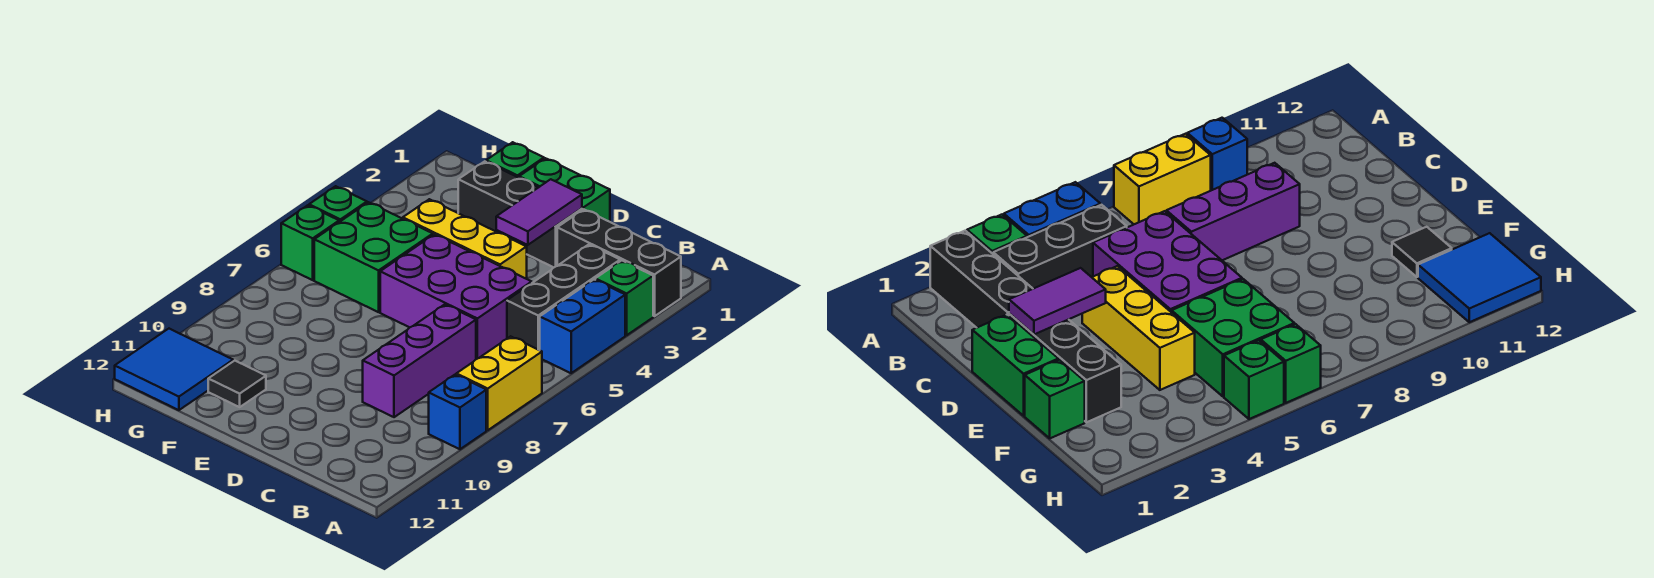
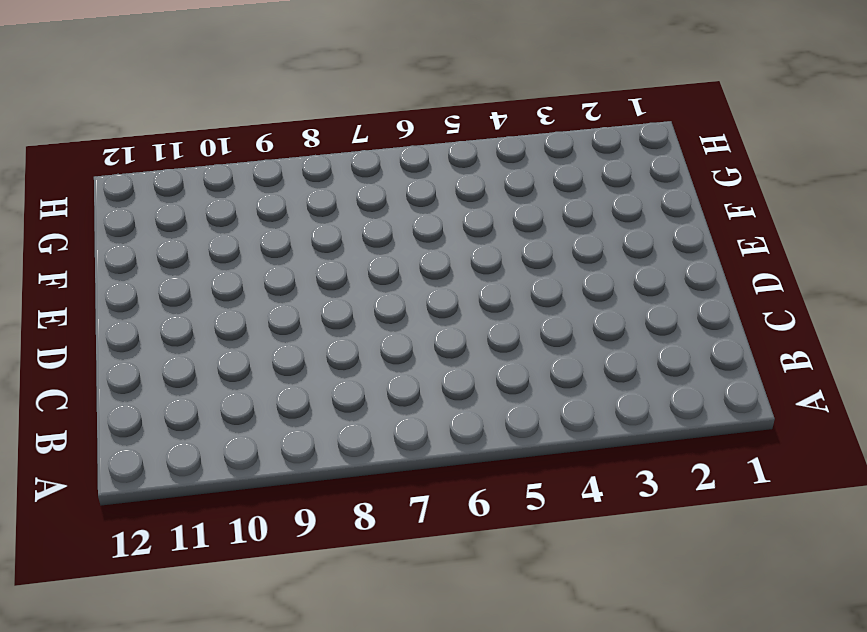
none -> black brick A2:C2 level 1
none -> green brick A3 level 1
none -> blue brick A4:A5 level 1

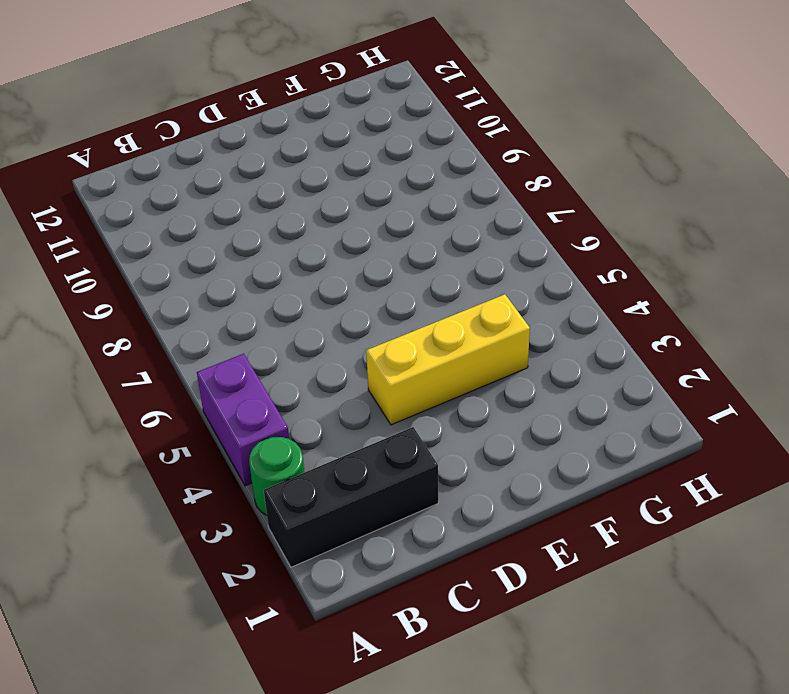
green round brick A3 level 1 -> green brick A3 level 1
purple brick A4:A5 level 1 -> blue brick A4:A5 level 1
none -> yellow brick A7:A8 level 1
none -> blue brick A9 level 1
none -> black brick B3:B5 level 1

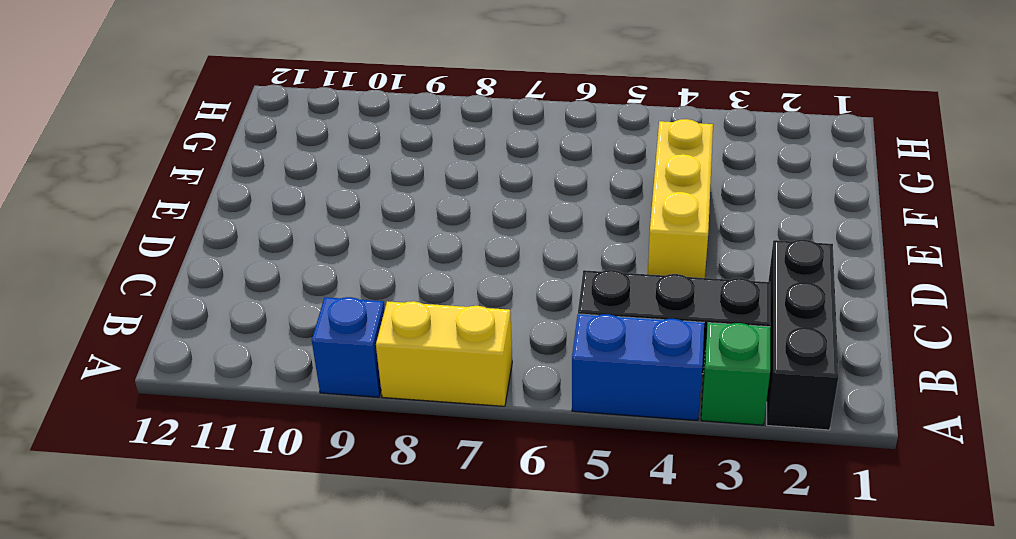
none -> purple brick C5:E6 level 1
none -> purple brick C7:C9 level 1
none -> green brick D1:E1 level 1

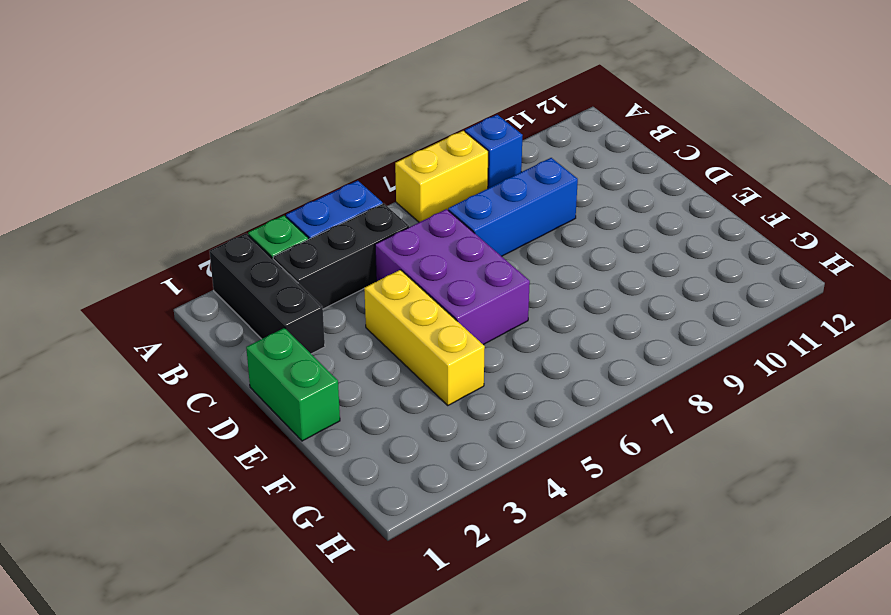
blue brick C7:C9 level 1 -> purple brick C7:C9 level 1
none -> black brick D2:F2 level 1
none -> green brick F1 level 1
none -> green brick F5:G6 level 1

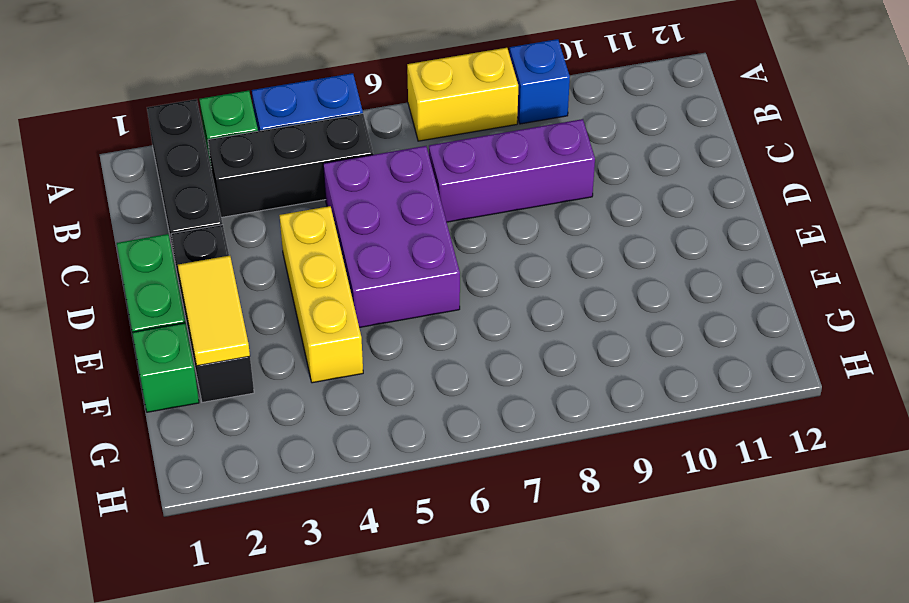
yellow tile E2:F2 level 2 -> none
none -> green brick F5:G6 level 1
none -> black tile F11 level 1
none -> blue tile G11:H12 level 1

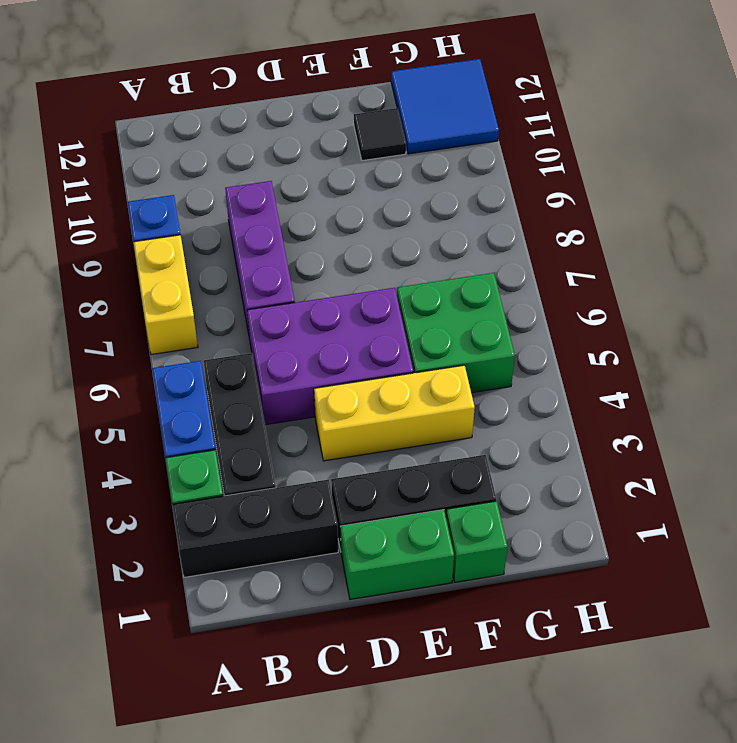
none -> green brick H5 level 1
none -> green brick H6 level 1
none -> purple tile D2:D3 level 2

